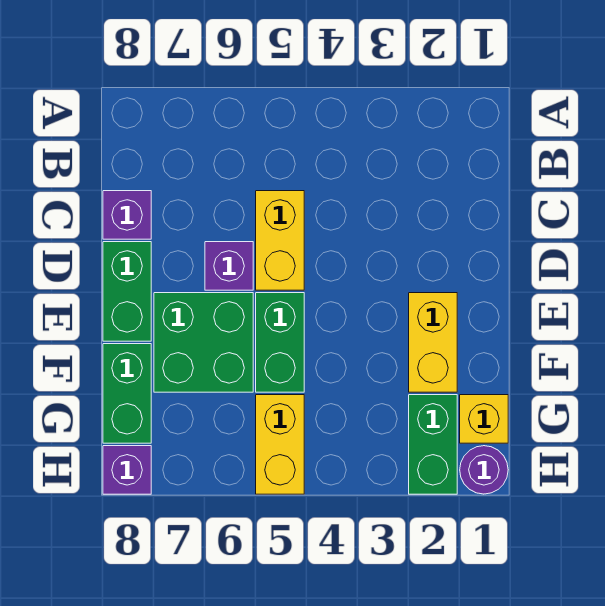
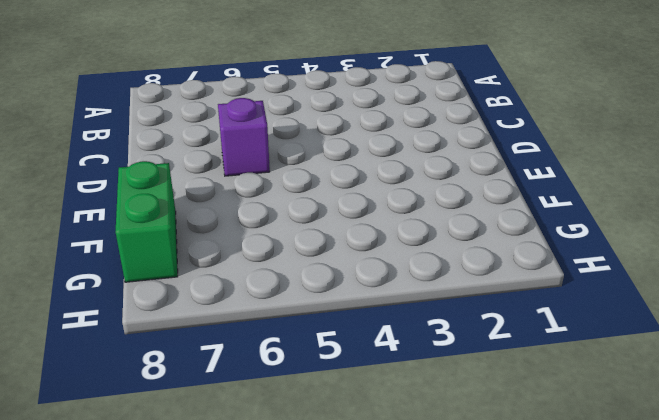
none -> yellow brick C5:D5 level 1
none -> purple brick C8 level 1
none -> green brick D8:E8 level 1

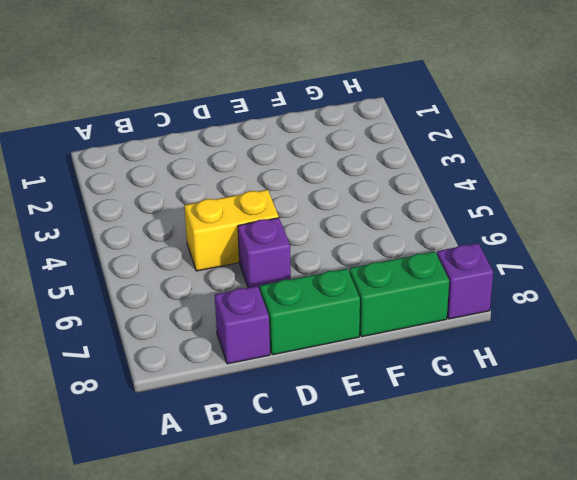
none -> yellow brick E2:F2 level 1
none -> green brick E5:F5 level 1
none -> green brick E6:F7 level 1

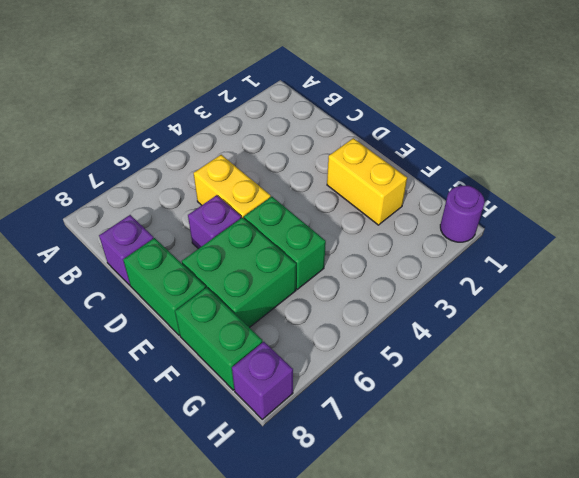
none -> yellow brick G1 level 1
none -> green brick G2:H2 level 1
none -> yellow brick G5:H5 level 1

